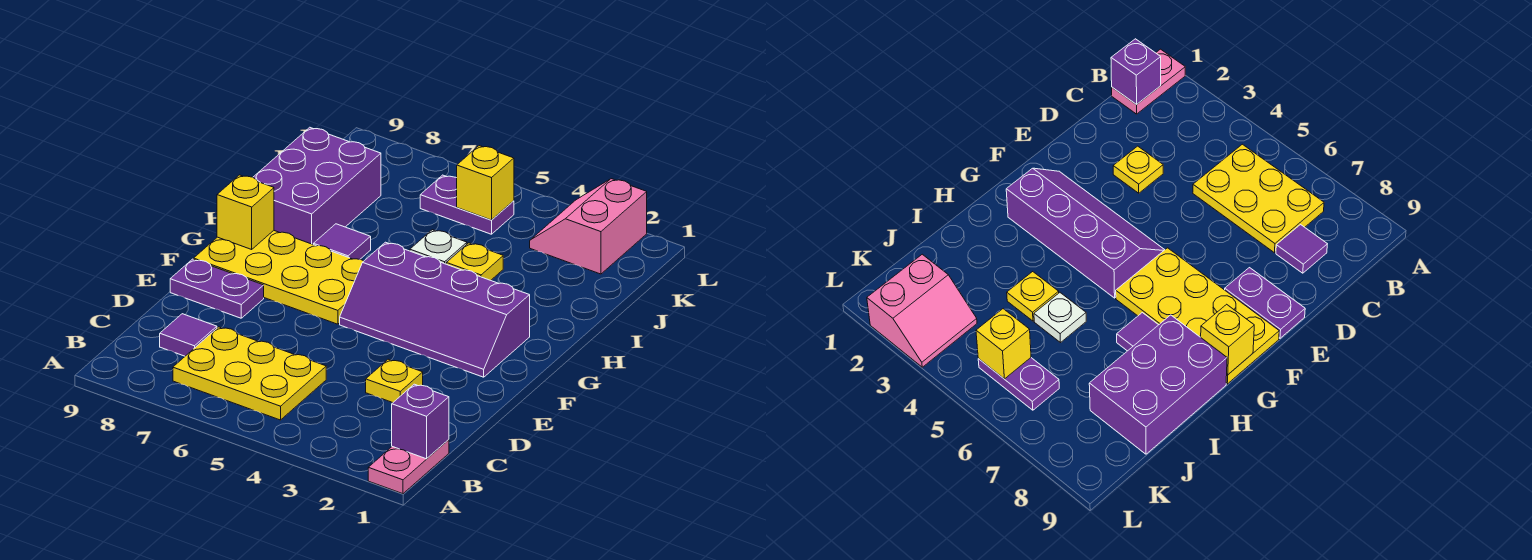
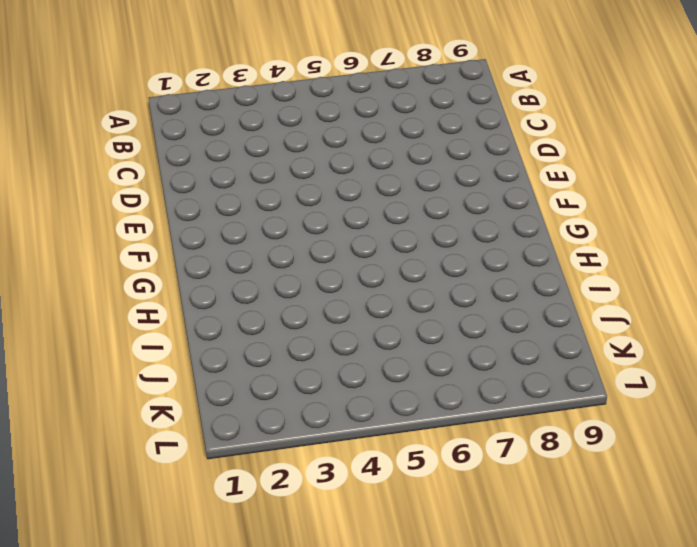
none -> pink plate A1:B1 level 1
none -> yellow plate B5:C7 level 1
none -> purple tile C8 level 1

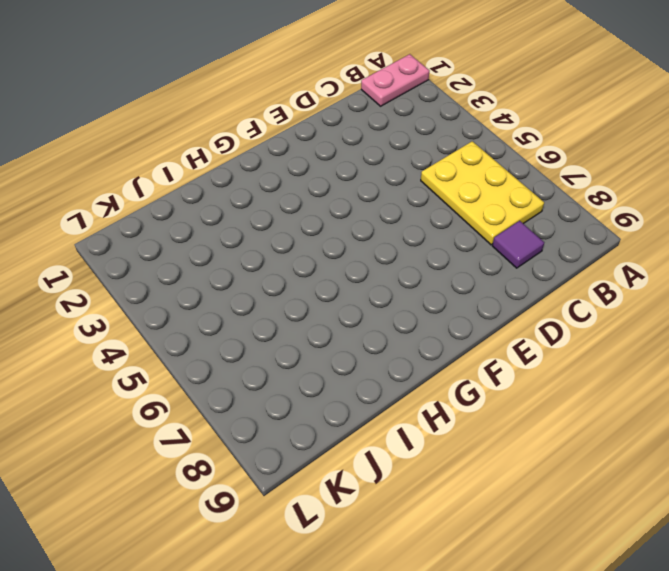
none -> yellow plate D3 level 1
none -> purple plate E8:E9 level 1
none -> purple slope F2:G5 level 1 top G

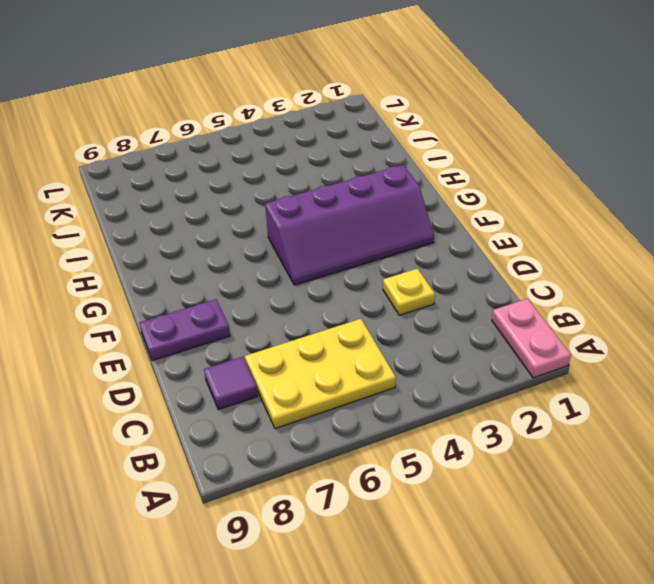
none -> yellow plate F6:G9 level 1
none -> purple tile H7 level 1
none -> purple brick H8:J9 level 1

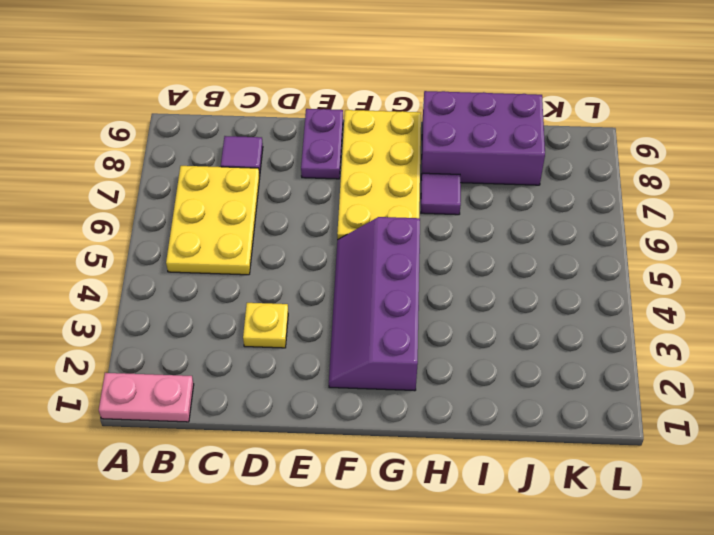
none -> yellow plate I4 level 1
none -> white plate I5 level 1
none -> pink slope K2:L3 level 1 top 2

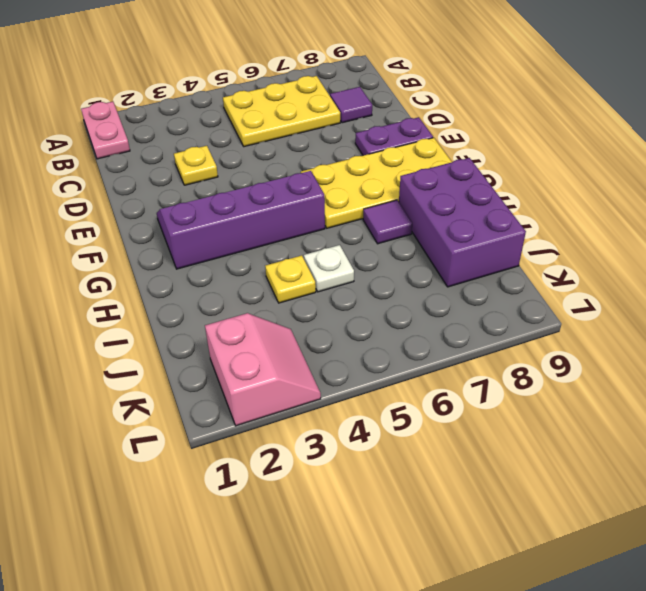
none -> purple plate K5:K6 level 1
none -> purple brick B1 level 2
none -> yellow brick G9 level 2

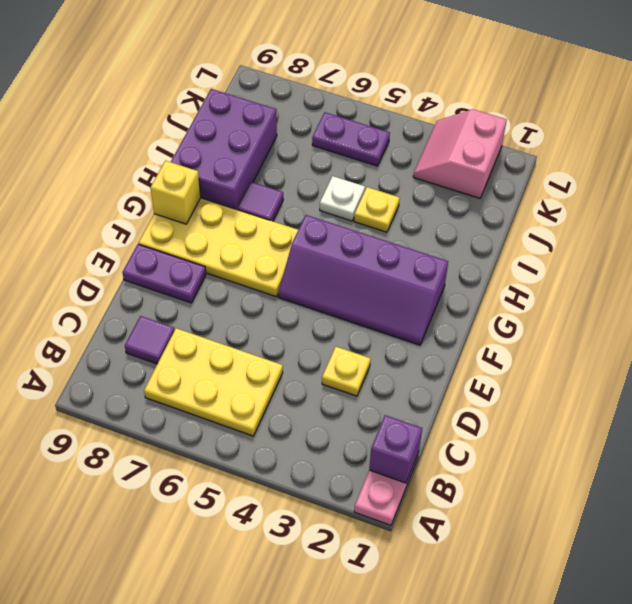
none -> yellow brick K5 level 2

